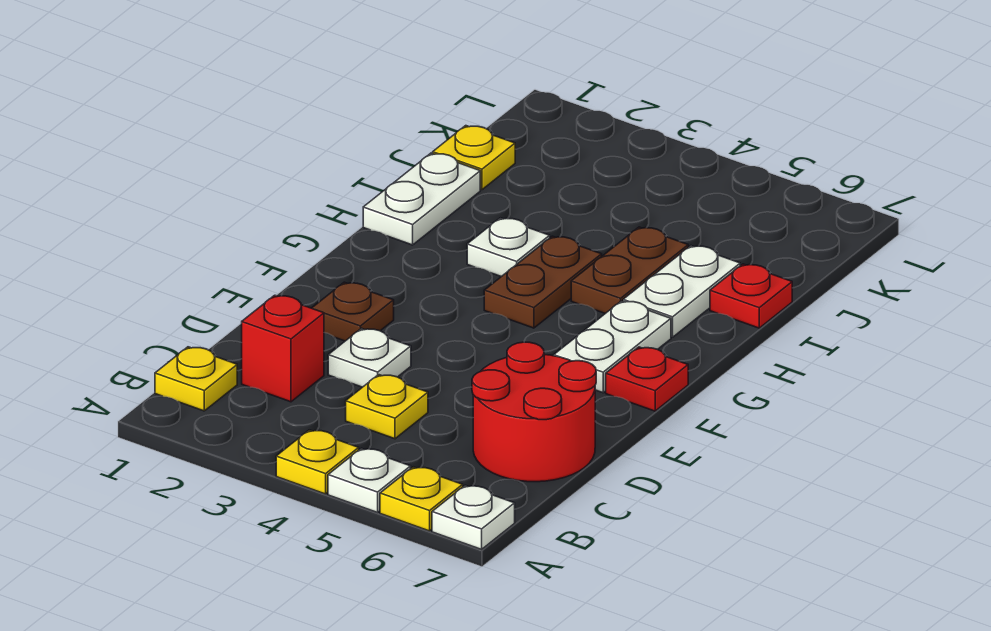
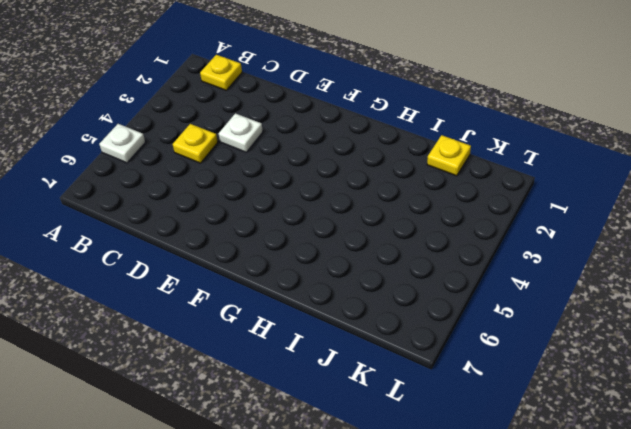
none -> yellow plate A4 level 1
none -> yellow plate A6 level 1
none -> white plate A7 level 1

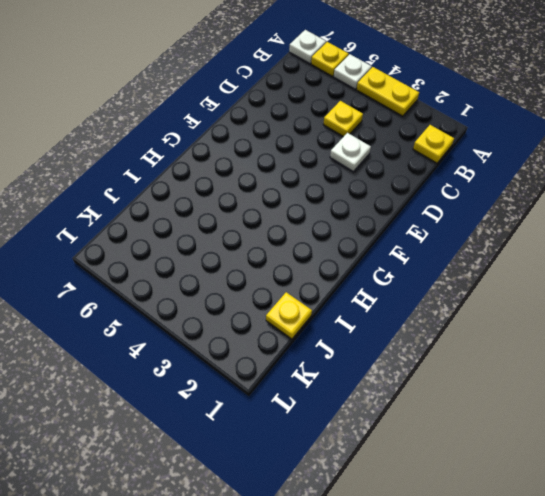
yellow plate A3:A4 level 1 -> yellow plate A4 level 1
none -> red brick C2 level 1
none -> red round brick C6:D7 level 1
none -> brown plate E2 level 1

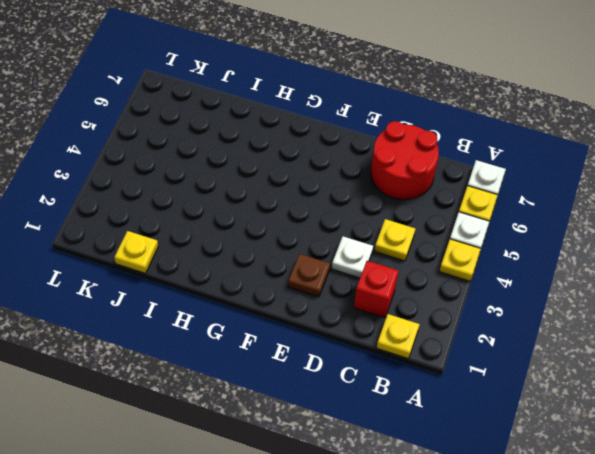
none -> white plate F6:G6 level 1
none -> red plate F7 level 1
none -> brown plate G4:H4 level 1

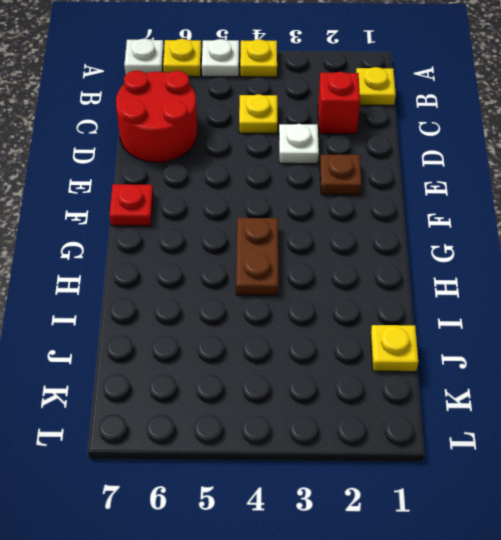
none -> white plate F6:G6 level 1
none -> white plate H1:I1 level 1
none -> white plate H3 level 1

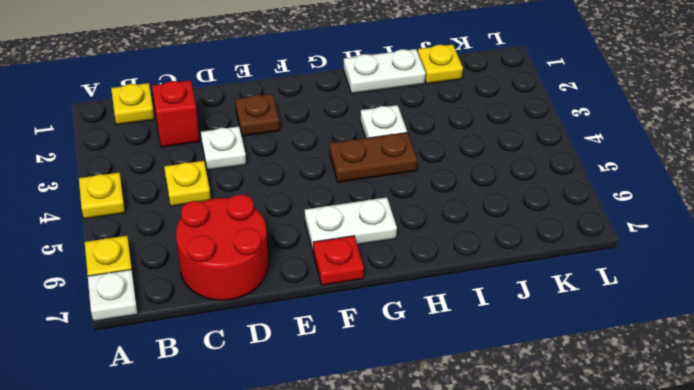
none -> white plate A5 level 1
none -> brown plate H5:I5 level 1
none -> white plate H6:I6 level 1

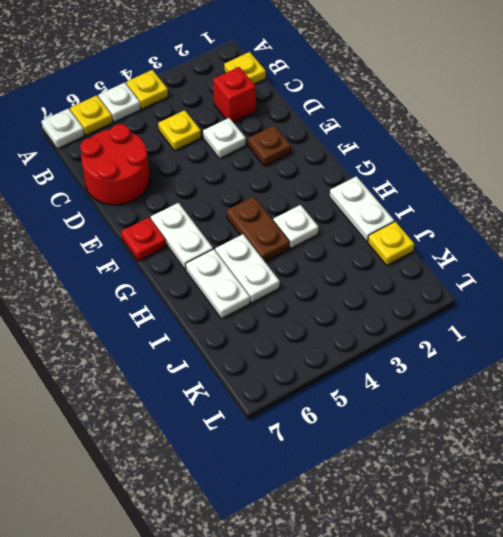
white plate H5:I5 level 1 -> brown plate H5:I5 level 1
none -> red plate I7 level 1

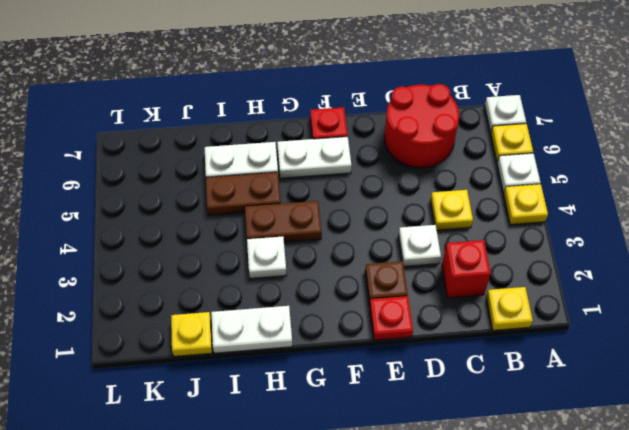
red plate E1 level 1 -> red plate I7 level 1

